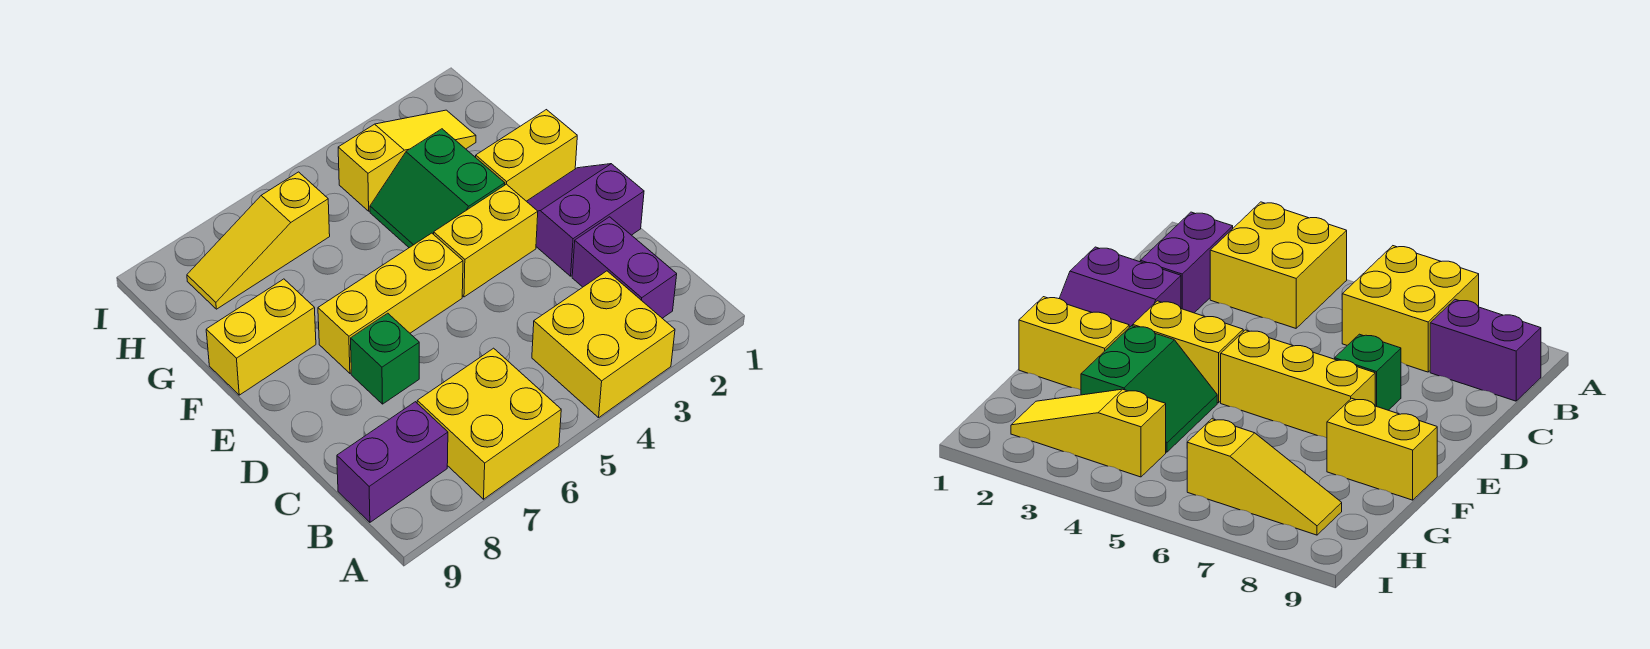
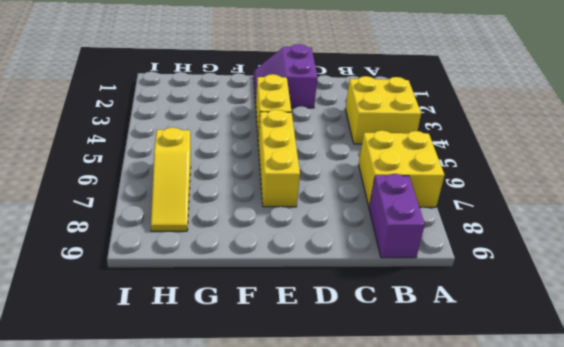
none -> purple brick B2:C2 level 1
none -> green brick D7 level 1
none -> yellow brick F1:F2 level 1

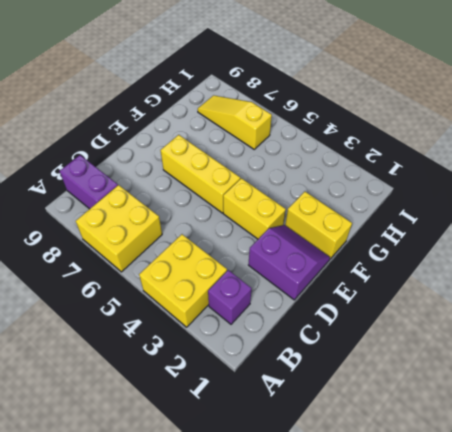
purple brick B2 level 1 -> purple brick B2:C2 level 1
none -> green brick D7 level 1
none -> green slope F3:G4 level 1 top 3
none -> yellow brick F8:F9 level 1

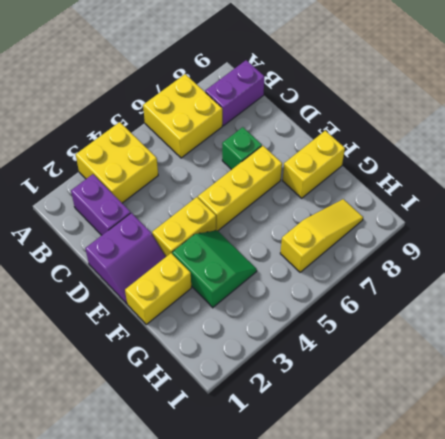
none -> yellow slope H2:H4 level 1 top 4

